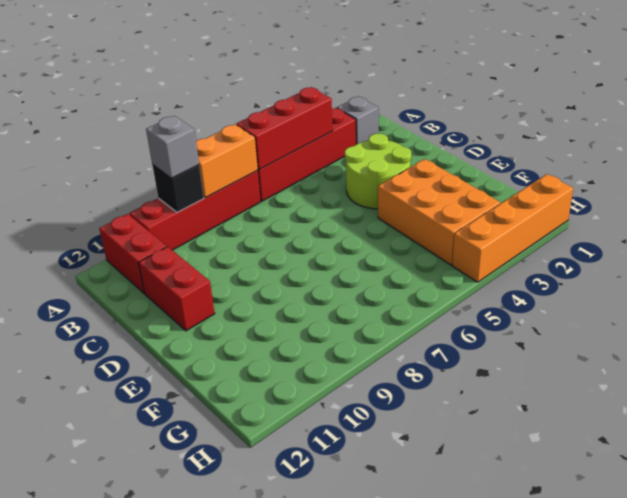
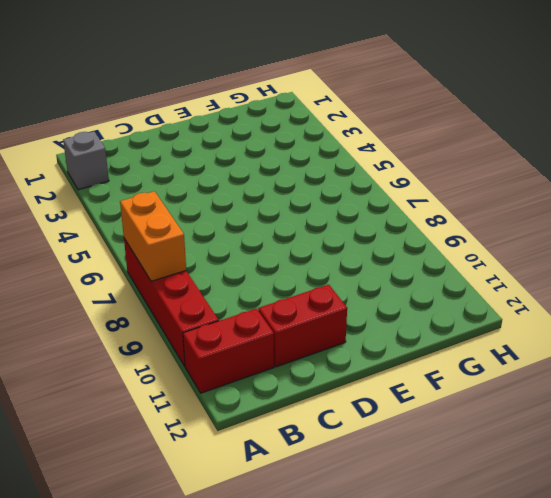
none -> red brick A3:A6 level 1
none -> lime round brick C3:D4 level 1
none -> orange brick E3:G4 level 1

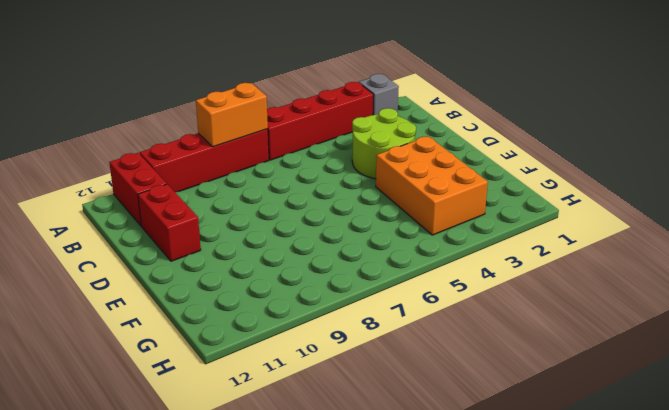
none -> orange brick H1:H4 level 1
none -> red brick A4:A6 level 2
none -> black brick A9 level 2

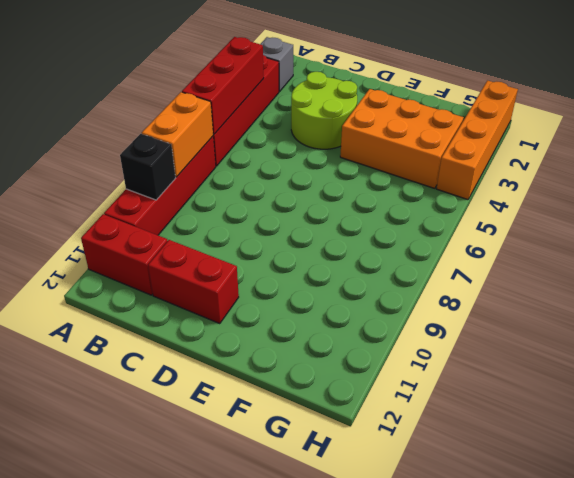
none -> grey brick A9 level 3

